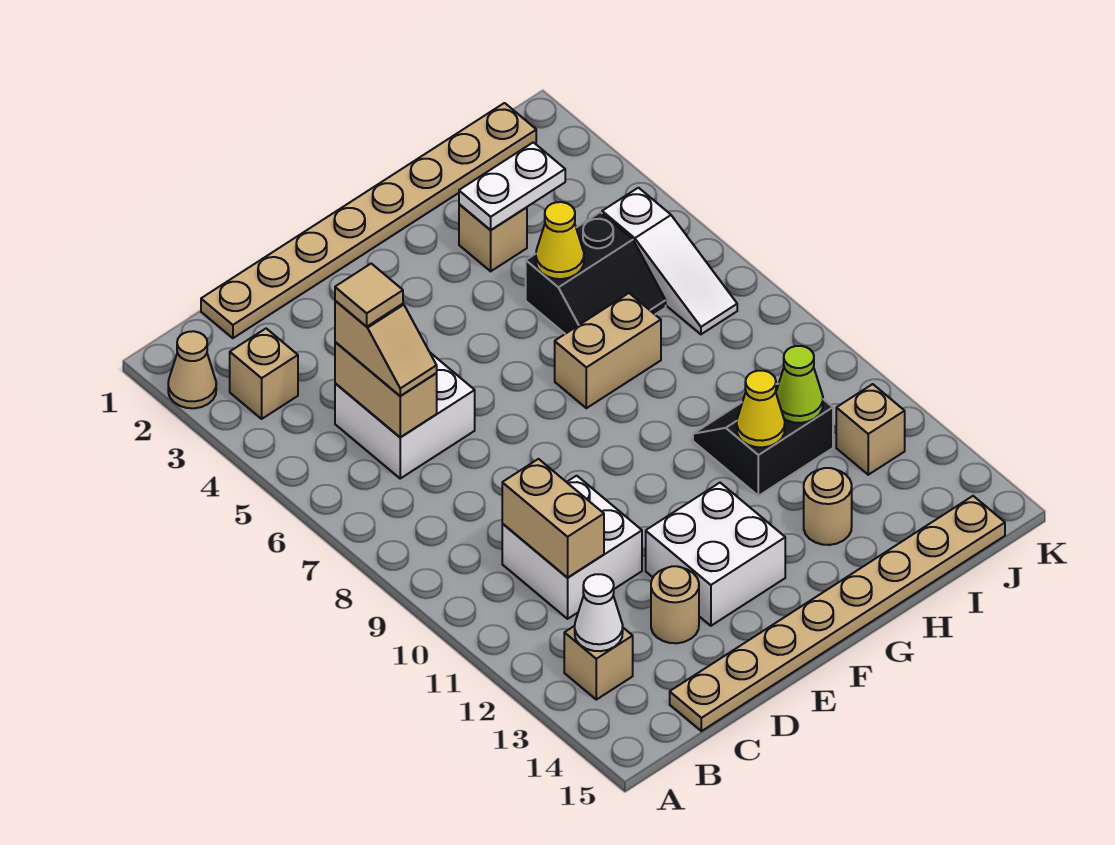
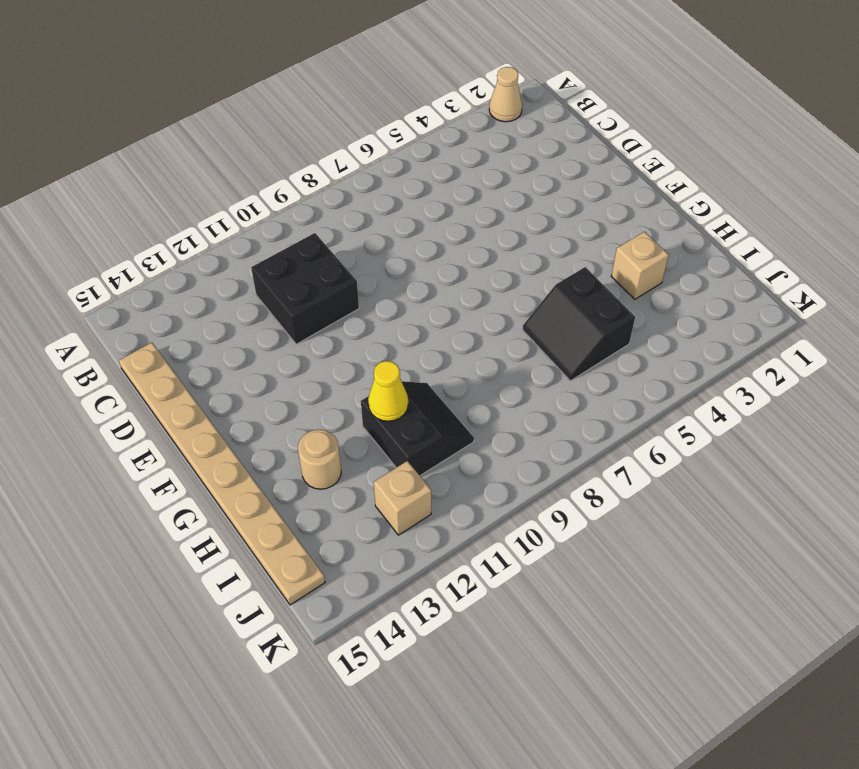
black brick C10:D11 level 1 -> white brick C10:D11 level 1
none -> tan brick B3 level 1
none -> tan brick B13 level 1
none -> tan plate C1:J1 level 1

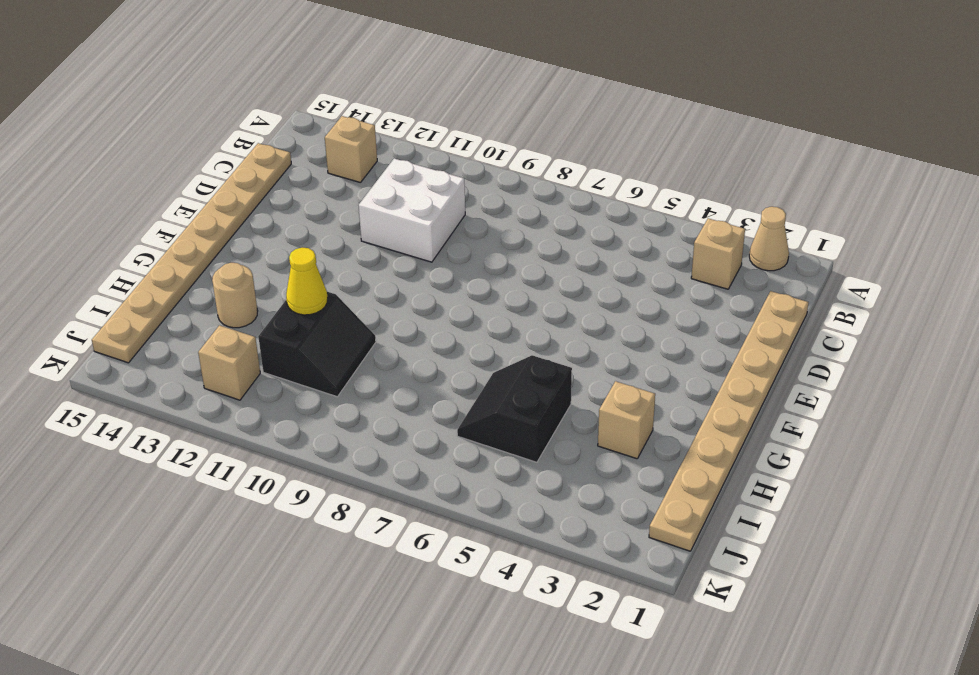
none -> white brick C5:D6 level 1
none -> tan round brick D13 level 1
none -> white brick E12:F13 level 1

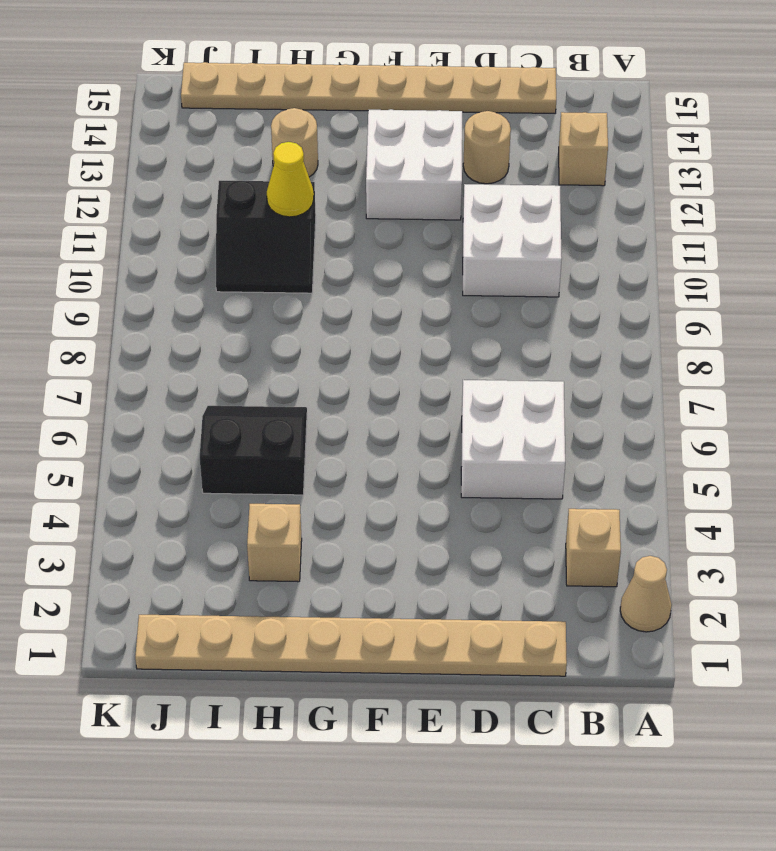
none -> tan brick G7:H7 level 1
none -> white slope J5:J7 level 1 top 5
none -> tan brick J12 level 1

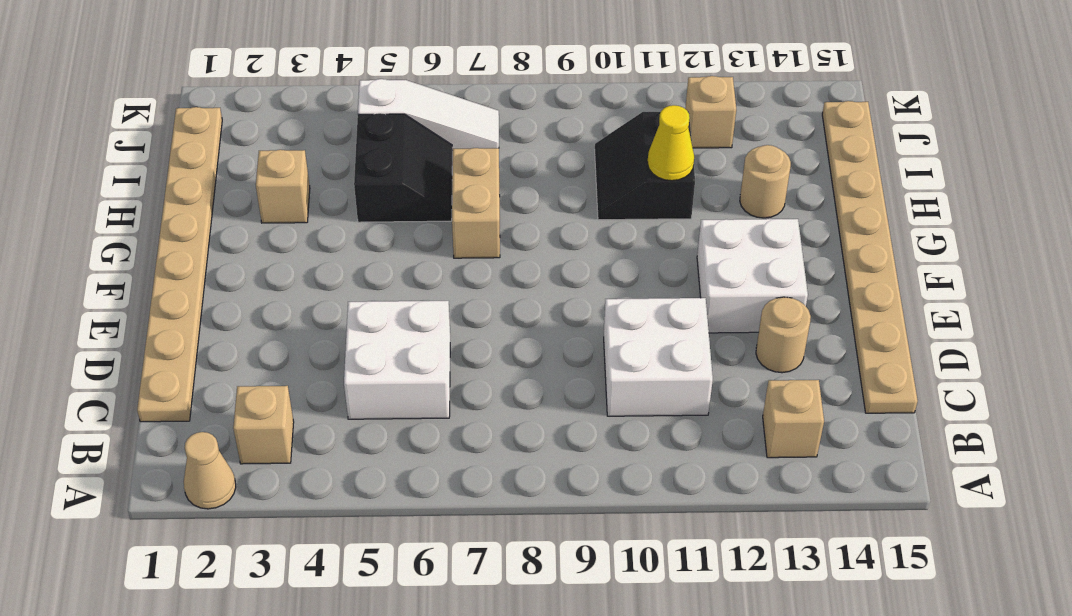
none -> white cone B13 level 2
none -> tan brick C5:C6 level 2
none -> tan brick C10:C11 level 2

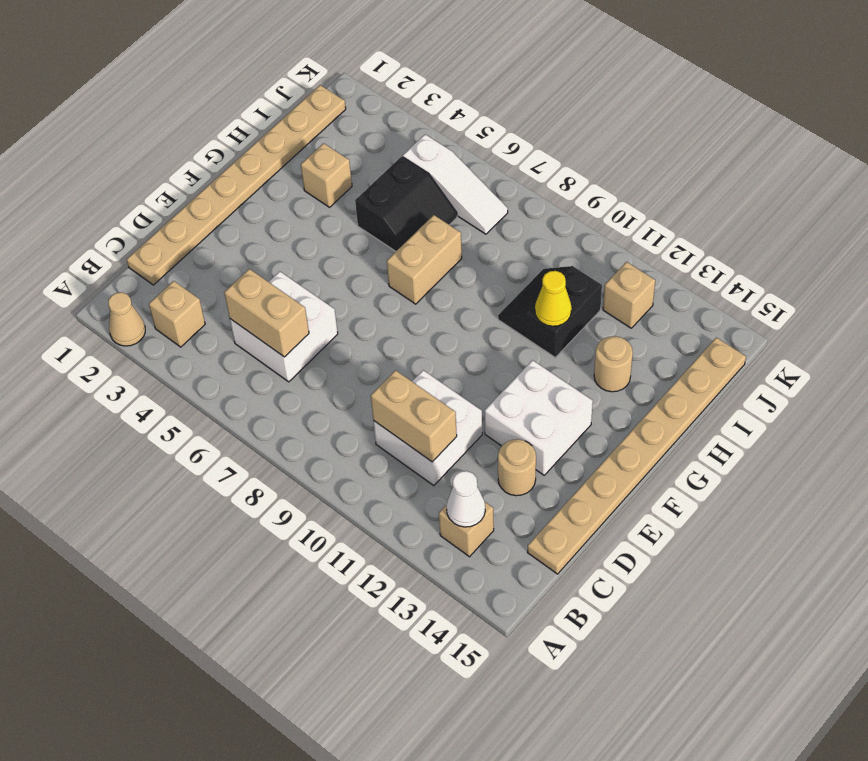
none -> white plate H3:I3 level 2
none -> yellow cone H5 level 2
none -> lime cone I11 level 2

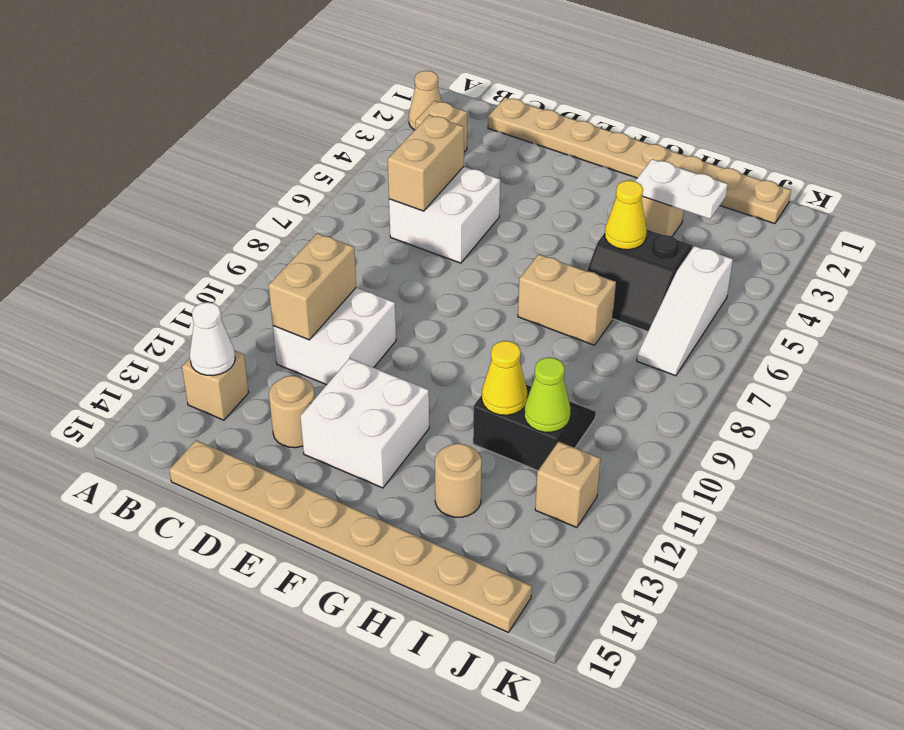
none -> tan slope C5:C6 level 3 top 5
none -> tan tile C5 level 4

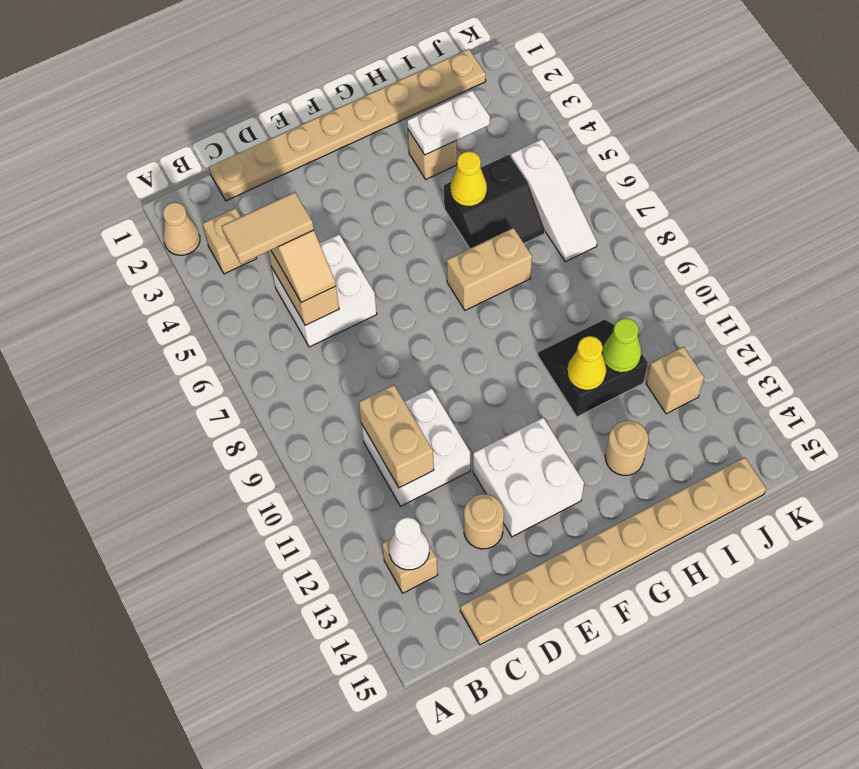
tan tile B5:C5 level 4 -> tan tile C5 level 4

